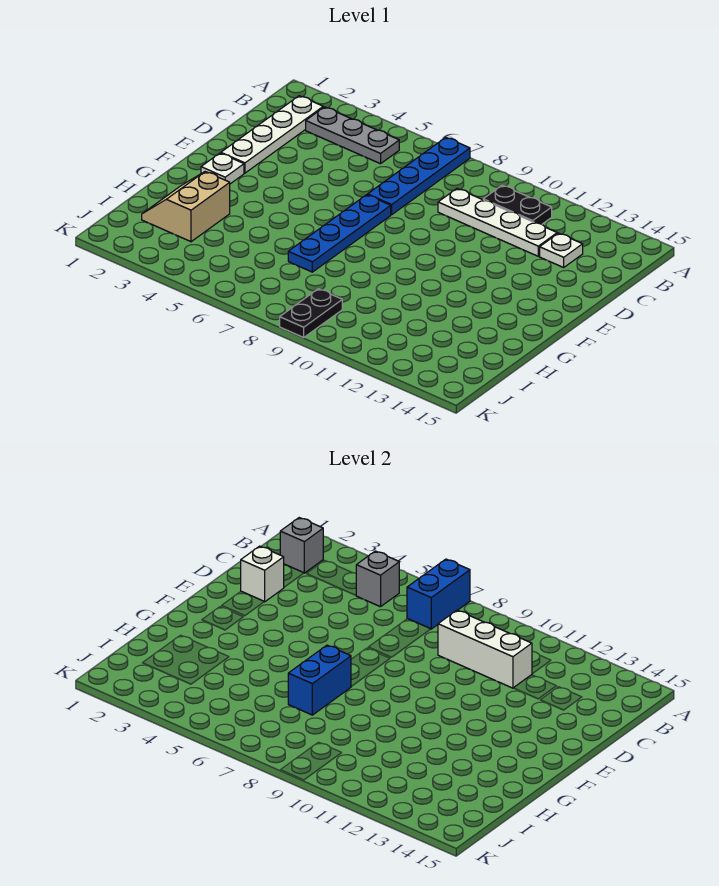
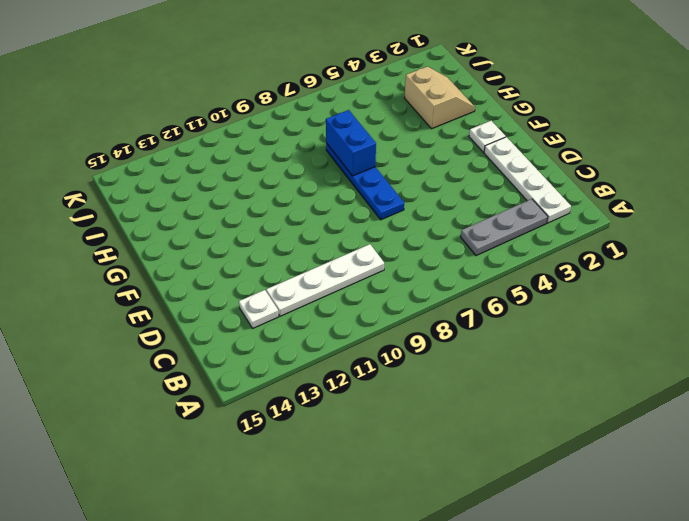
none -> blue plate A7:D7 level 1
none -> black plate B10:B11 level 1
none -> black plate J9:K9 level 1

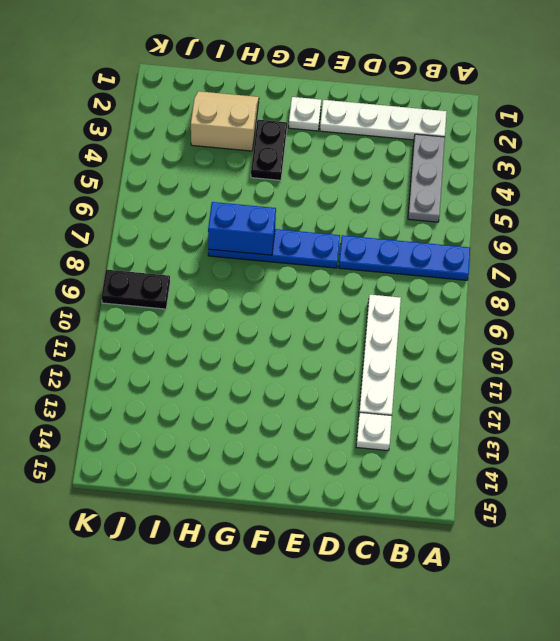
black plate G3:G4 level 1 -> black plate B10:B11 level 1
none -> blue brick A7:B7 level 2
none -> grey brick B2 level 2
none -> grey brick B5 level 2

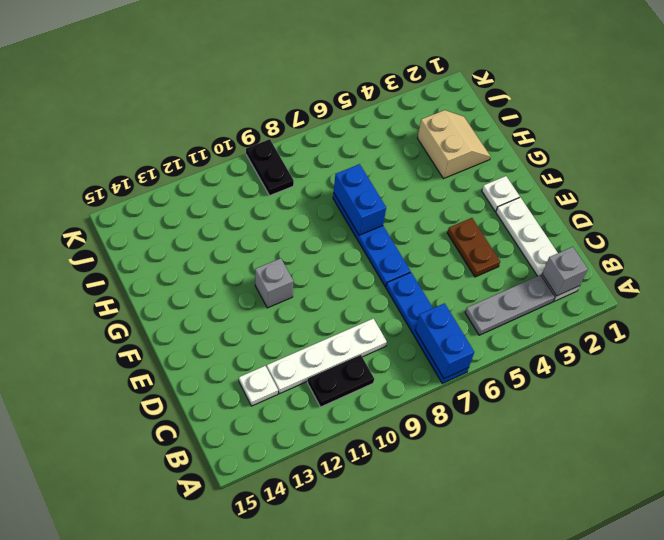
brown plate D4:E4 level 1 -> none
grey brick F11 level 1 -> grey brick B5 level 2
none -> white brick C9:C11 level 2
none -> white brick D2 level 2

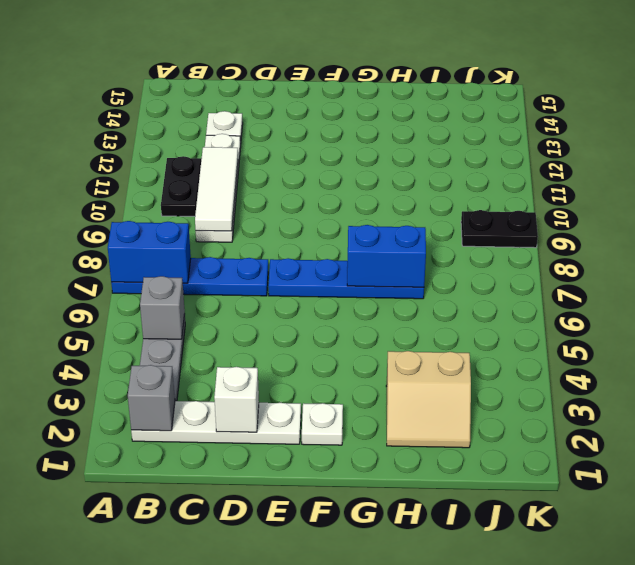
white tile C9:C11 level 2 -> white brick C9:C11 level 2

